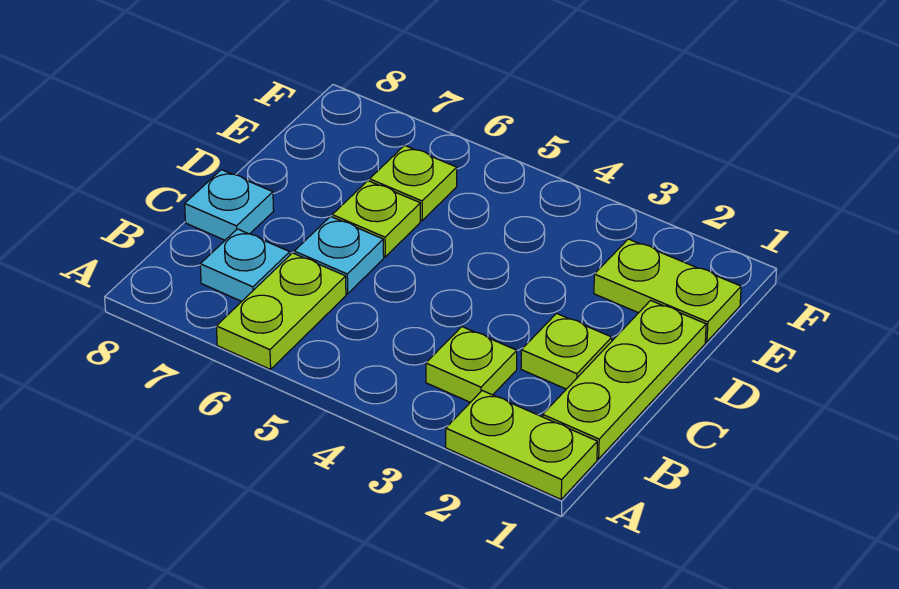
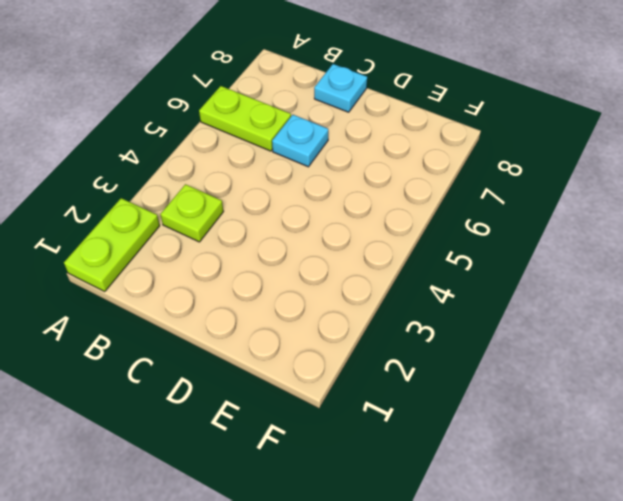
none -> lime plate B1:D1 level 1
none -> cyan plate B7 level 1

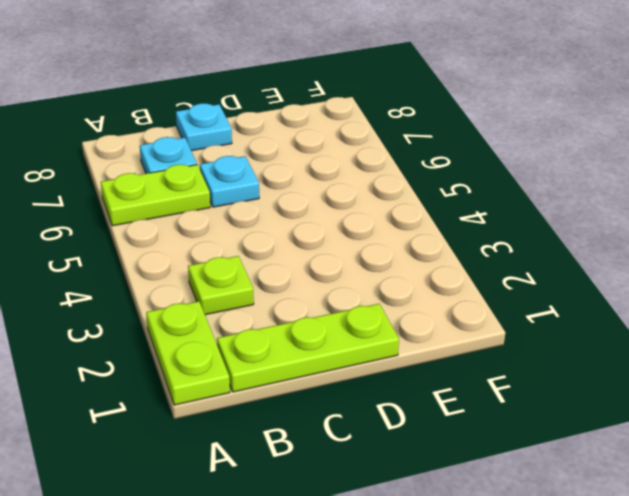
none -> lime plate C2 level 1
none -> lime plate D6 level 1

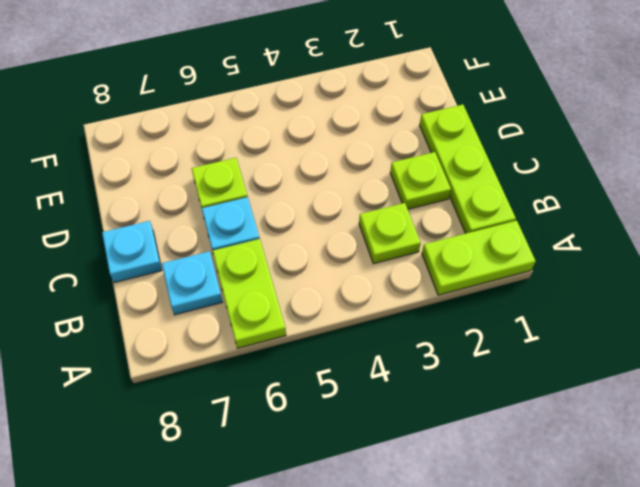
none -> lime plate E1:E2 level 1
none -> lime plate E6 level 1

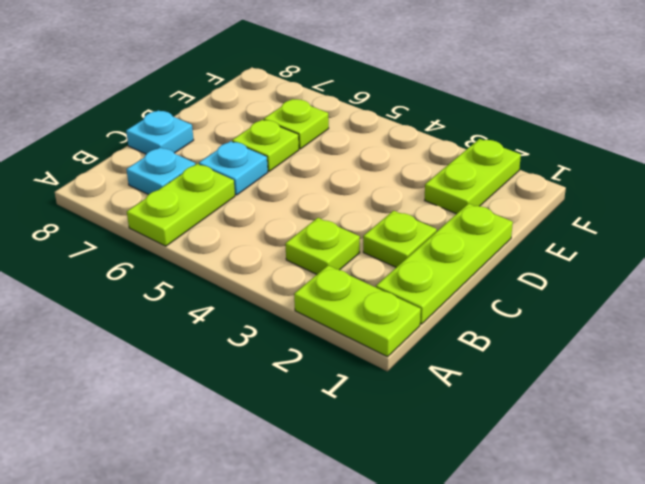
lime plate E2:F2 level 1 -> lime plate E1:E2 level 1

